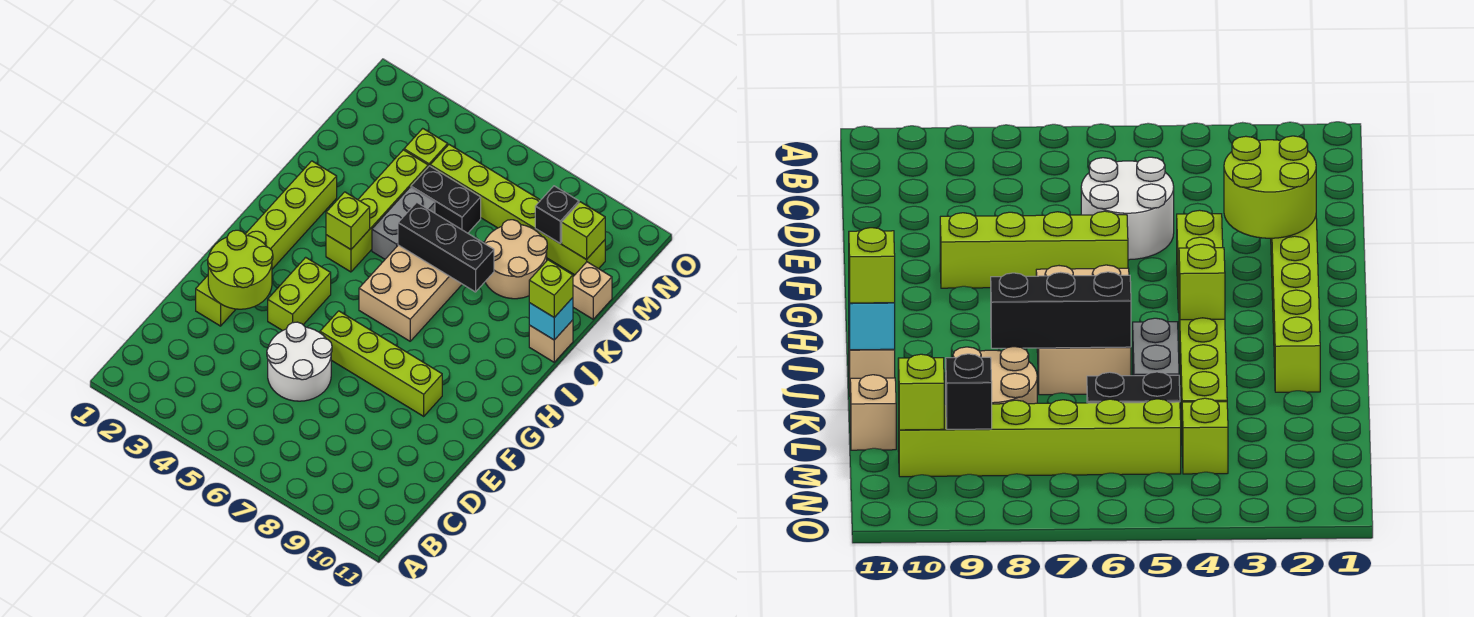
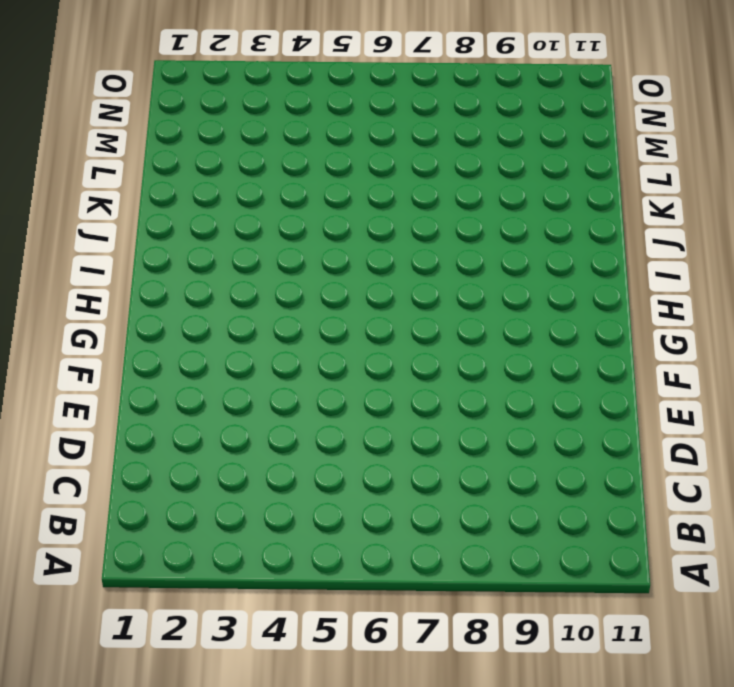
none -> white round brick D5:E6 level 1
none -> lime brick E2:J2 level 1
none -> lime brick F4:G4 level 1

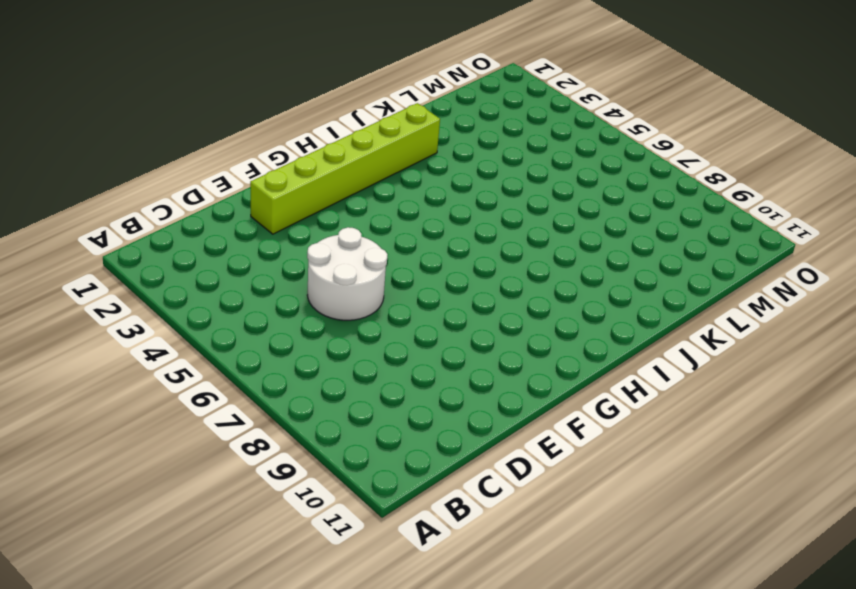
none -> lime brick F4:G4 level 1
none -> lime brick F6:F9 level 1
none -> tan brick H6:J7 level 1

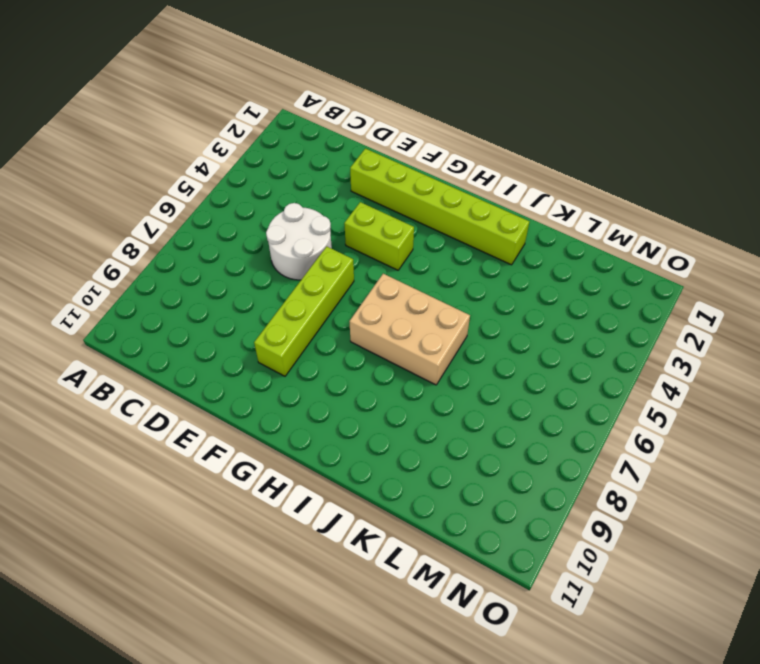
none -> lime brick I4:L4 level 1
none -> grey brick J5:K5 level 1
none -> tan brick J11 level 1

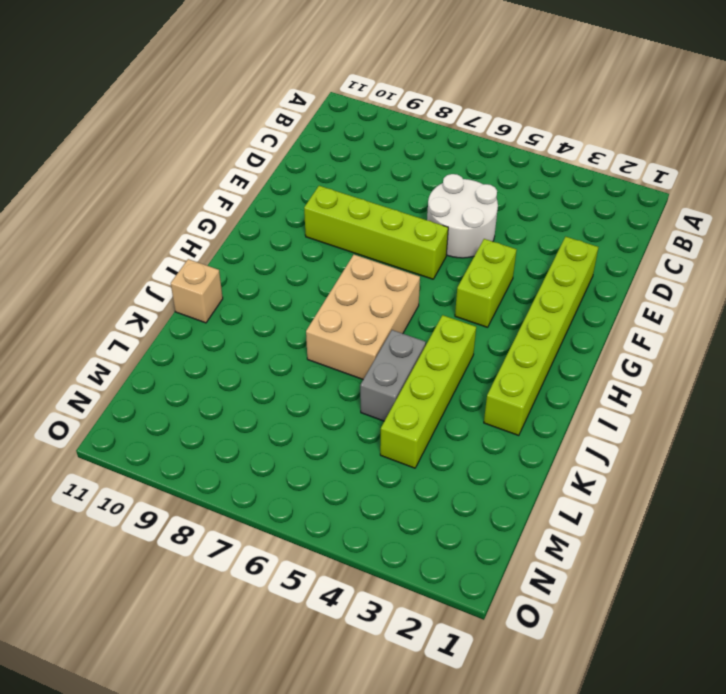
none -> tan round brick K8:L9 level 1
none -> black brick L5:L6 level 1
none -> tan brick L11 level 1

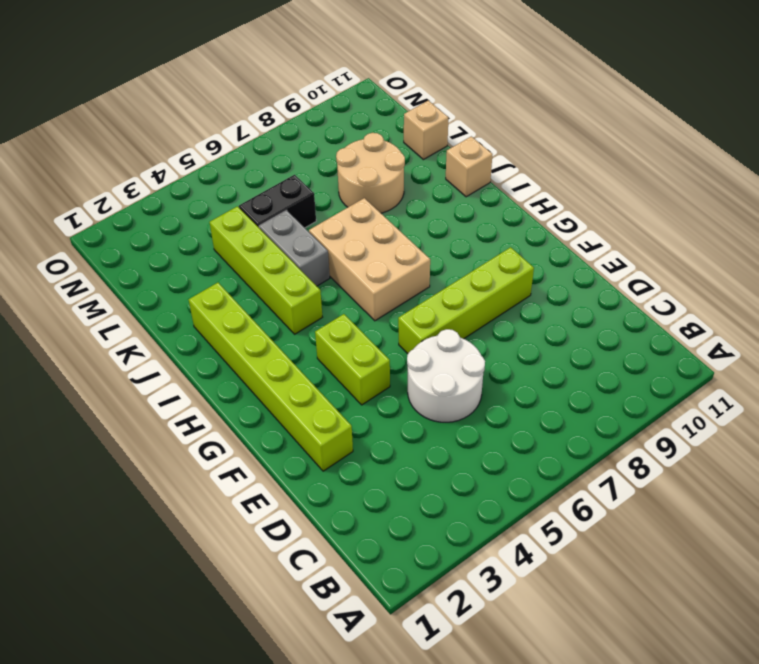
none -> lime brick M4 level 1
none -> lime brick M5:M10 level 1
none -> lime round brick E2:F3 level 2

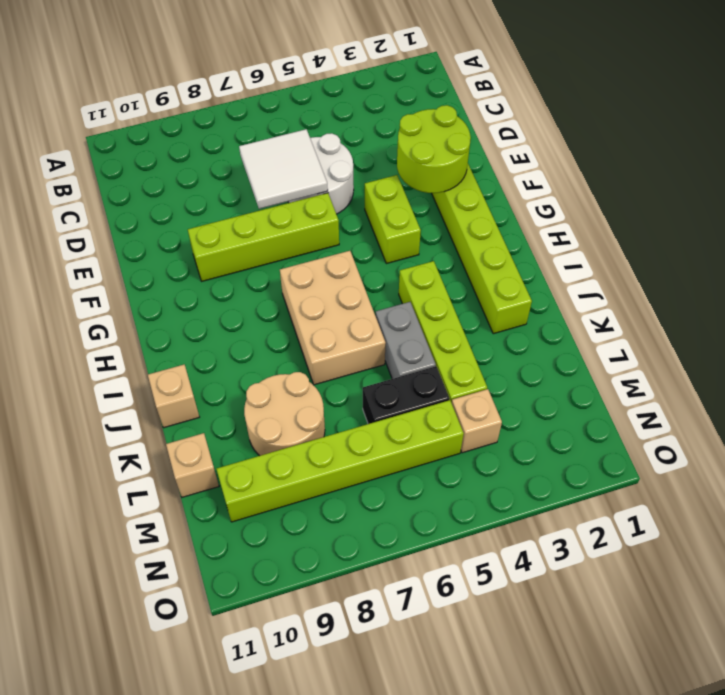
white tile D6:E7 level 2 -> none
tan brick M4 level 1 -> lime brick M4 level 1
none -> lime brick I4 level 2
none -> black brick J6:J8 level 2
none -> cyan brick J11 level 2

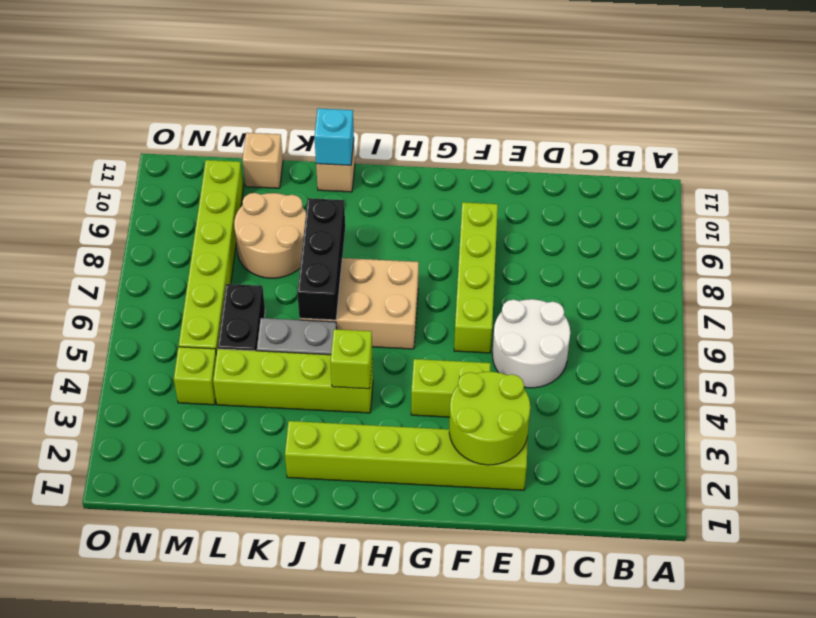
none -> black brick M9 level 2
none -> lime brick M10 level 2
none -> lime brick J11 level 3

